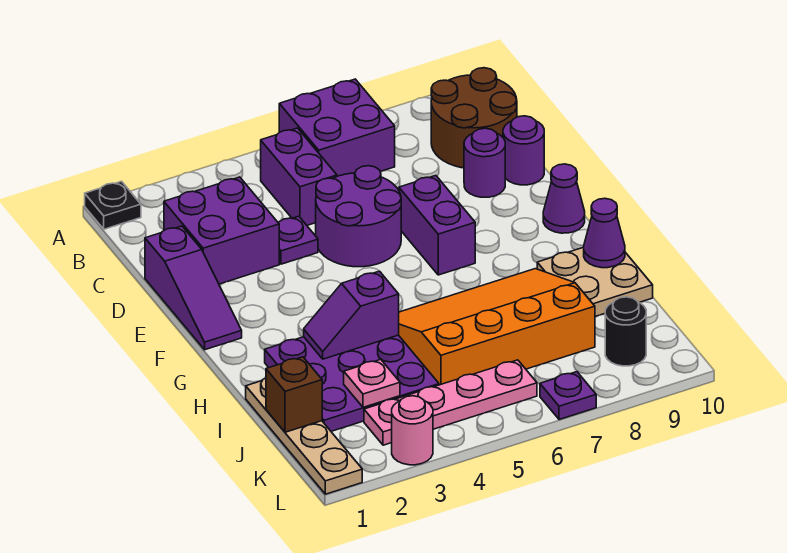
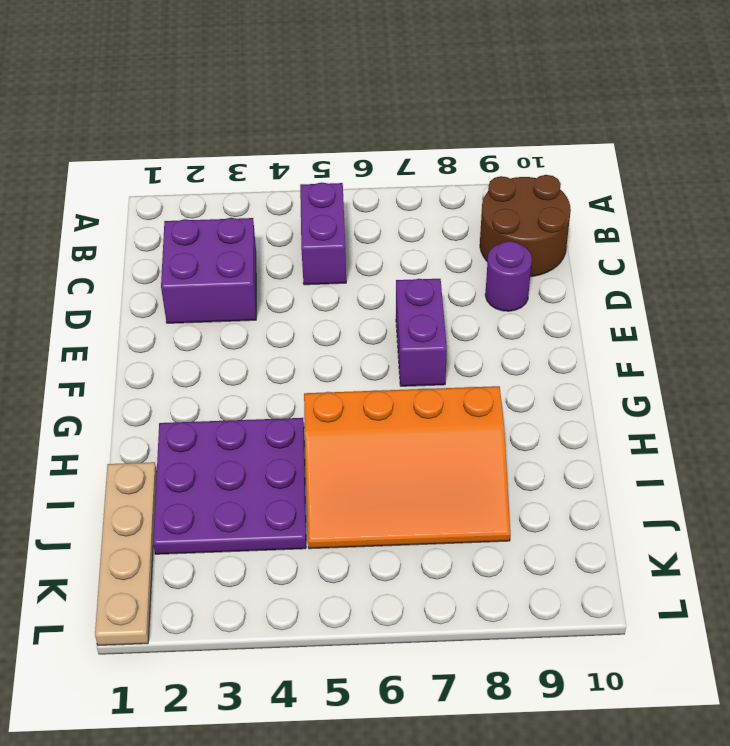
orange slope H5:J8 level 1 top H -> orange slope H5:J8 level 1 top J
none -> black plate A1 level 1
none -> purple brick A6:B7 level 1
none -> purple slope D1:F1 level 1 top D

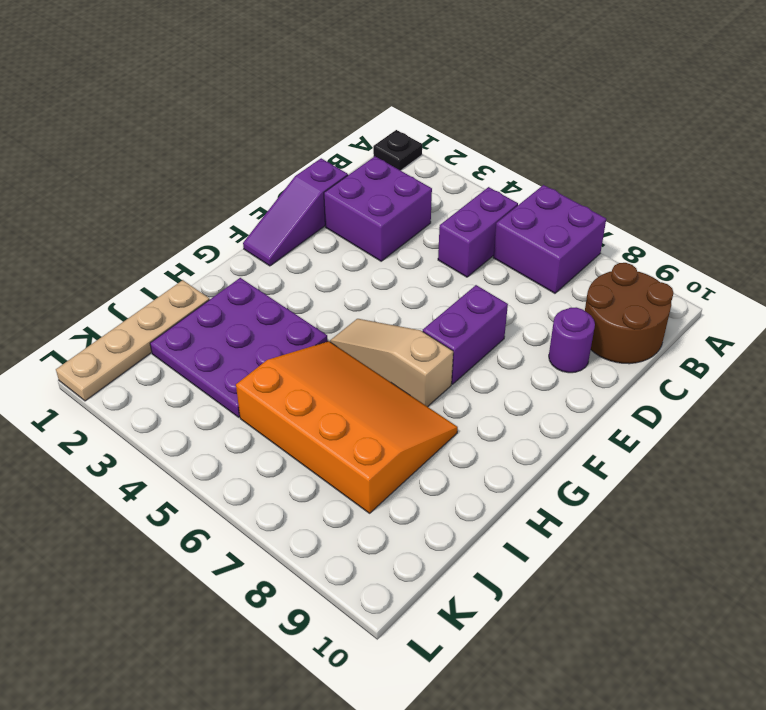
tan slope G5:G7 level 1 top 7 -> none
none -> purple plate D4 level 1
none -> purple round brick D5:E6 level 1
none -> purple round brick D10 level 1

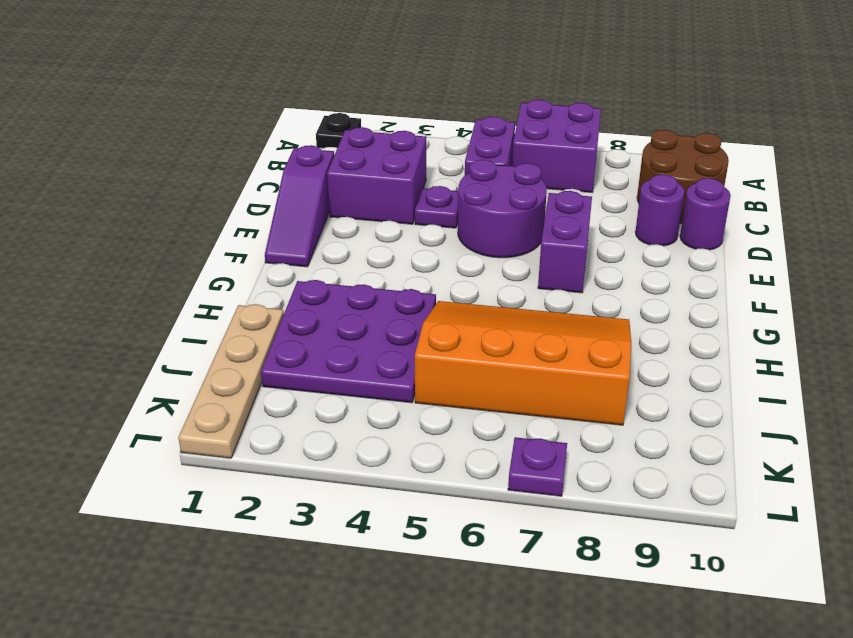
none -> purple cone F10 level 1
none -> tan plate H9:I10 level 1
none -> pink plate K3:K6 level 1

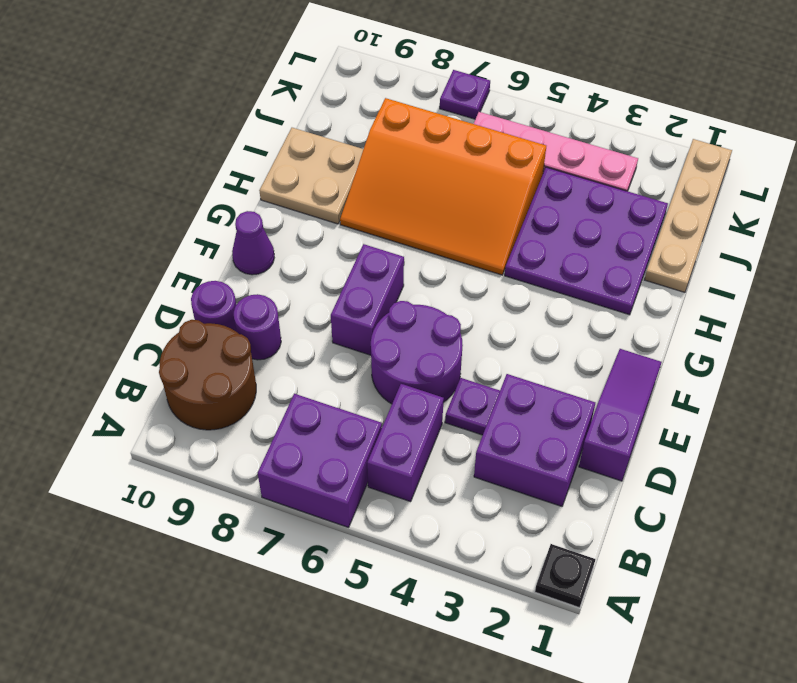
none -> black round brick K9 level 1
none -> pink round brick L3 level 1
none -> purple slope H3:H4 level 2 top 4

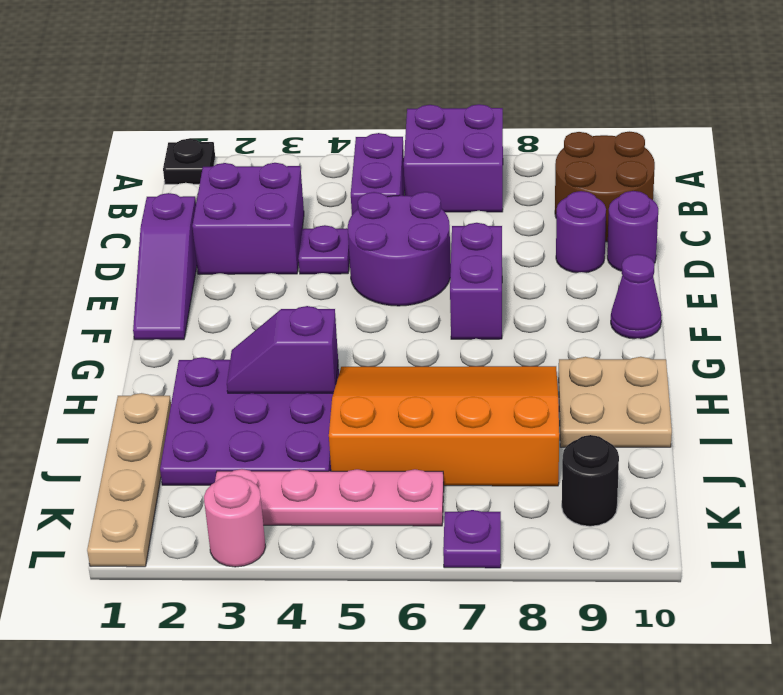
none -> purple cone H10 level 2
none -> brown brick J1 level 2
none -> pink plate J3 level 2

